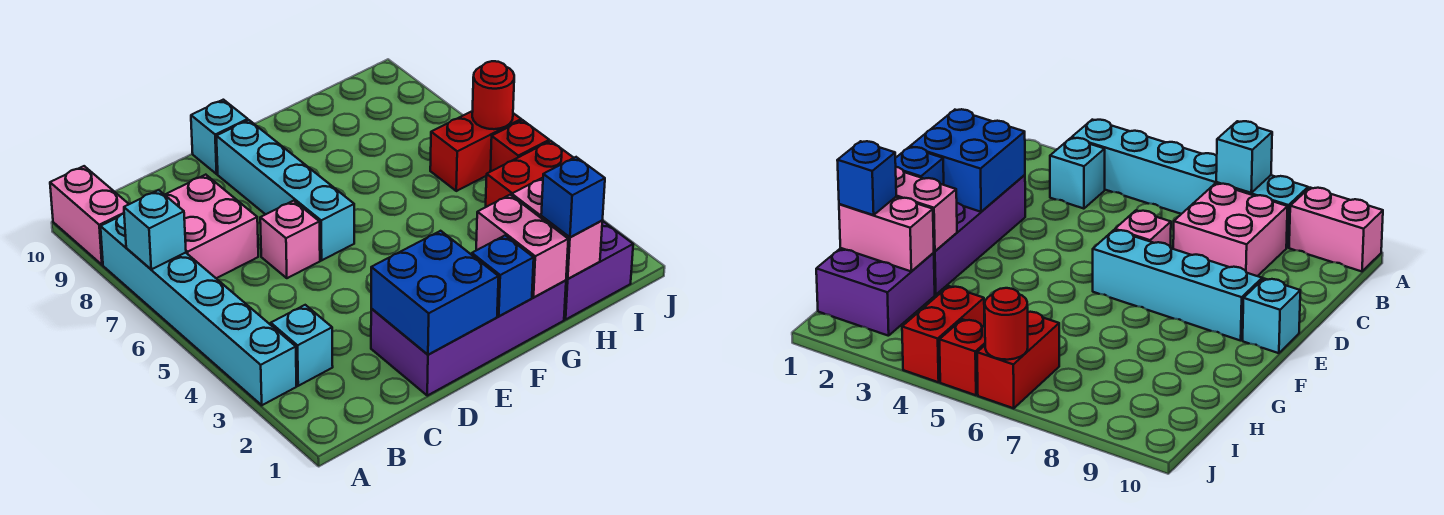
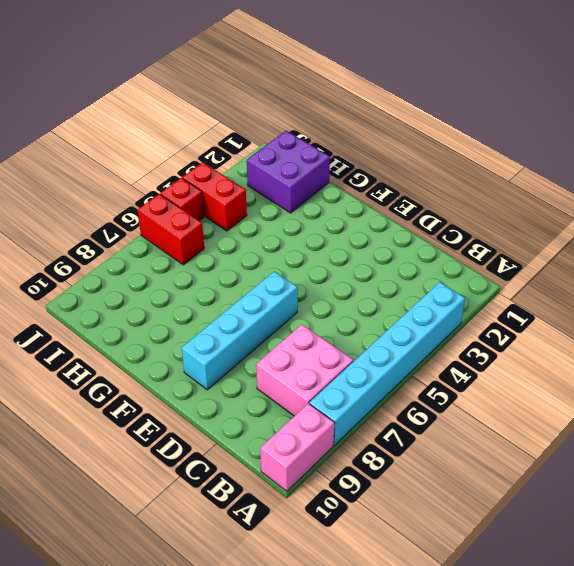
none -> cyan brick B3 level 1
none -> purple brick D1:G2 level 1
none -> pink brick D6 level 1

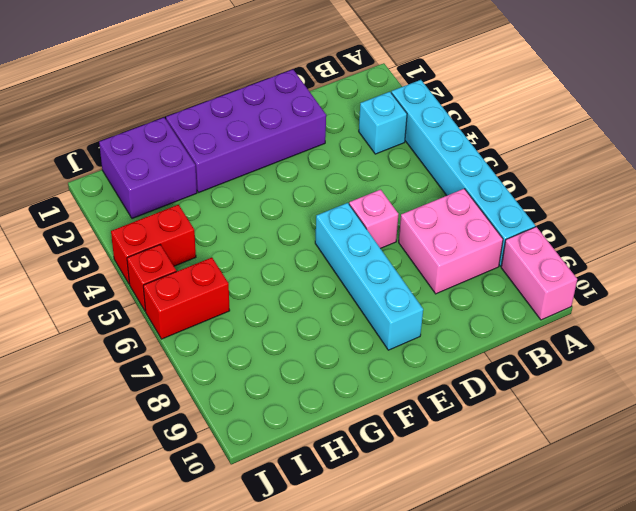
none -> cyan brick E10 level 1
none -> cyan brick A7 level 2
none -> blue brick D1:E2 level 2

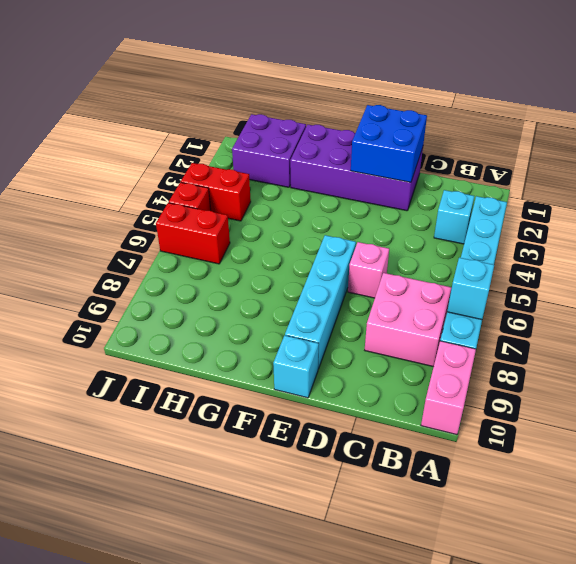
none -> blue brick F1 level 2
none -> pink brick G1:G2 level 2
none -> pink brick H1:H2 level 2

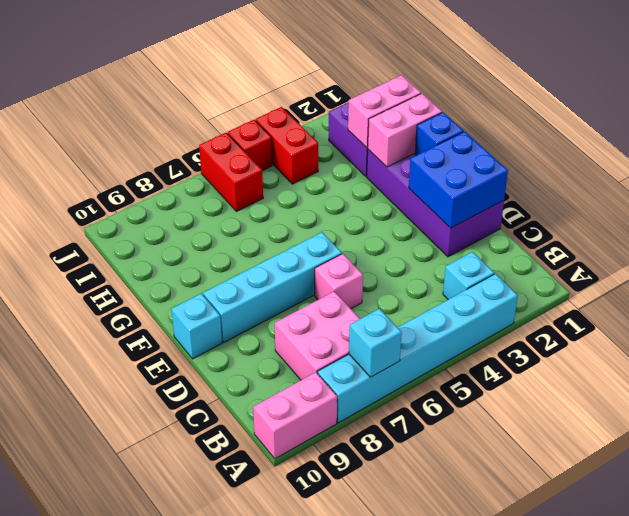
none -> red round brick J6 level 2
none -> blue brick H1 level 3

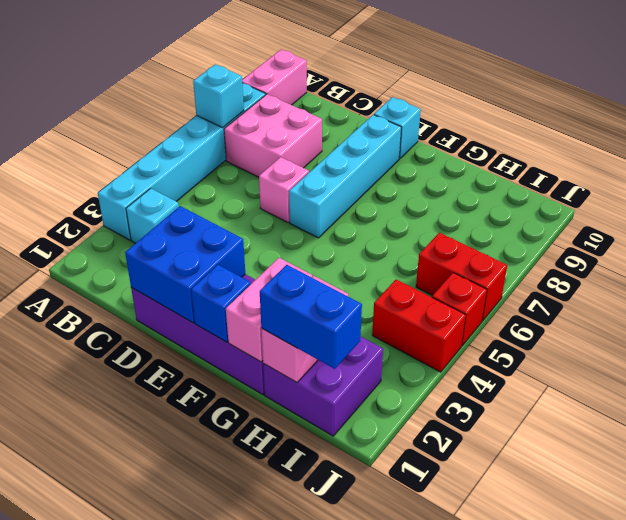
blue brick H1:I1 level 3 -> blue brick H1 level 3
none -> red round brick J6 level 2

